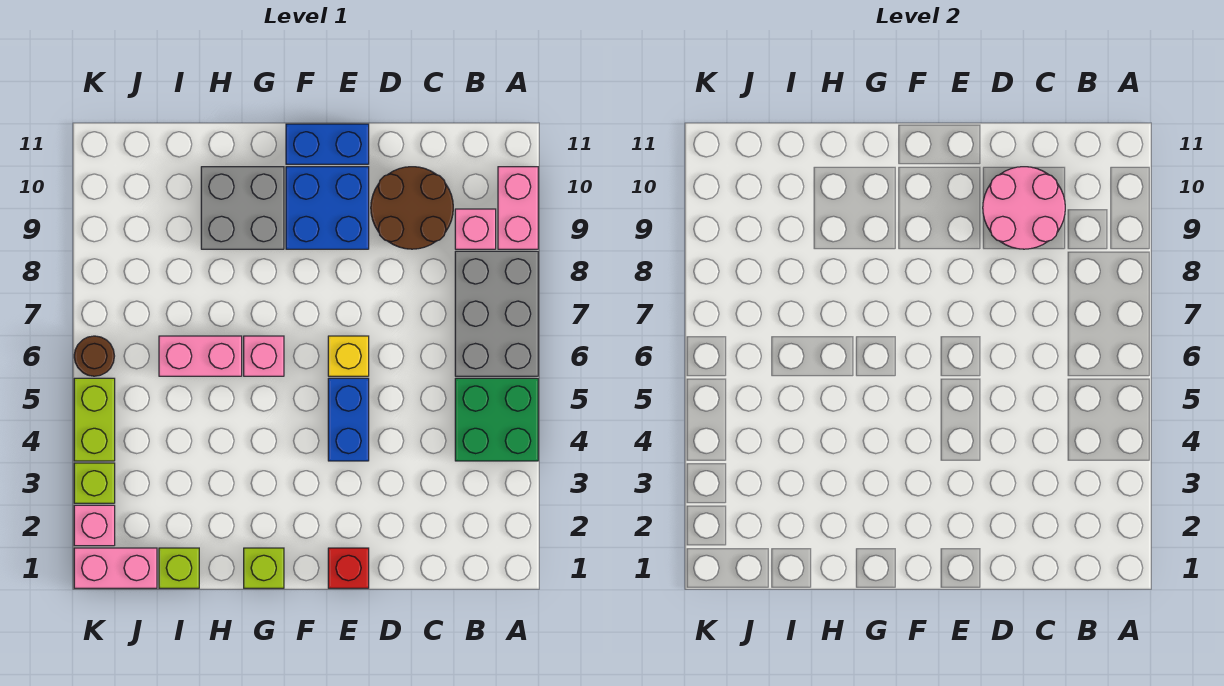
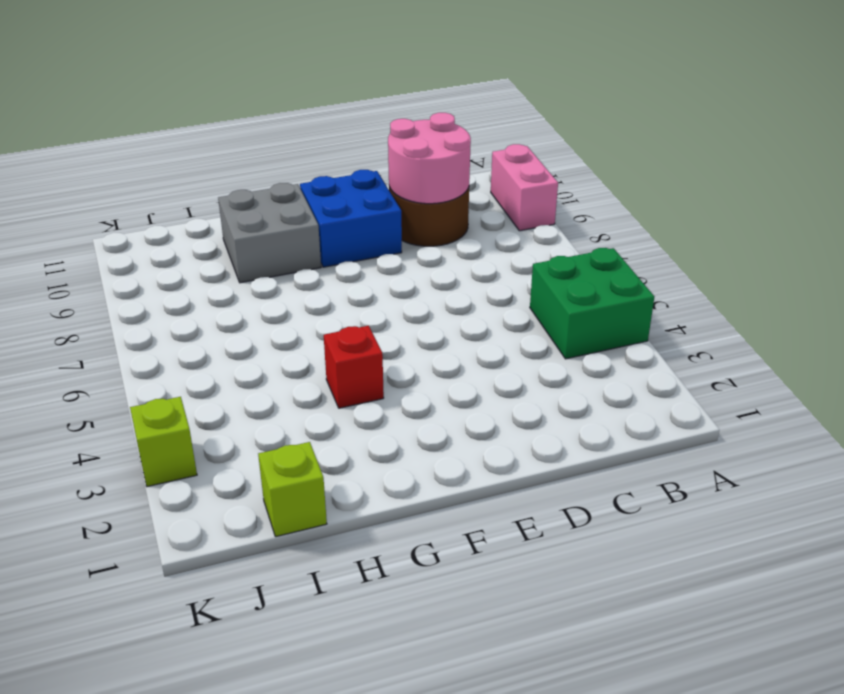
red brick G4 level 1 -> red brick E1 level 1
none -> grey brick A6:B8 level 1
none -> pink brick B9 level 1
none -> blue brick E4:E5 level 1

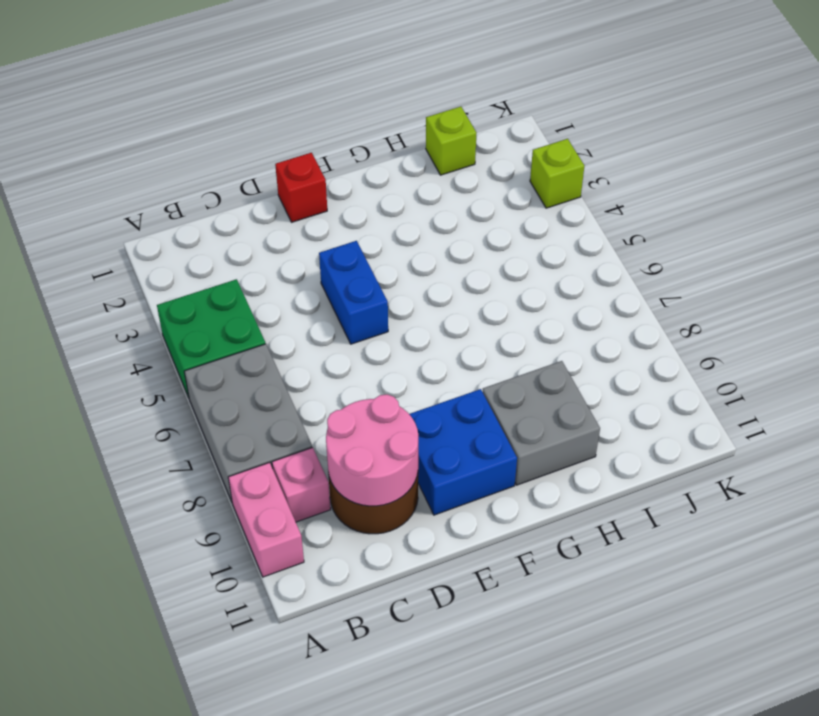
none -> yellow brick E6 level 1
none -> blue brick E11:F11 level 1
none -> lime brick G1 level 1

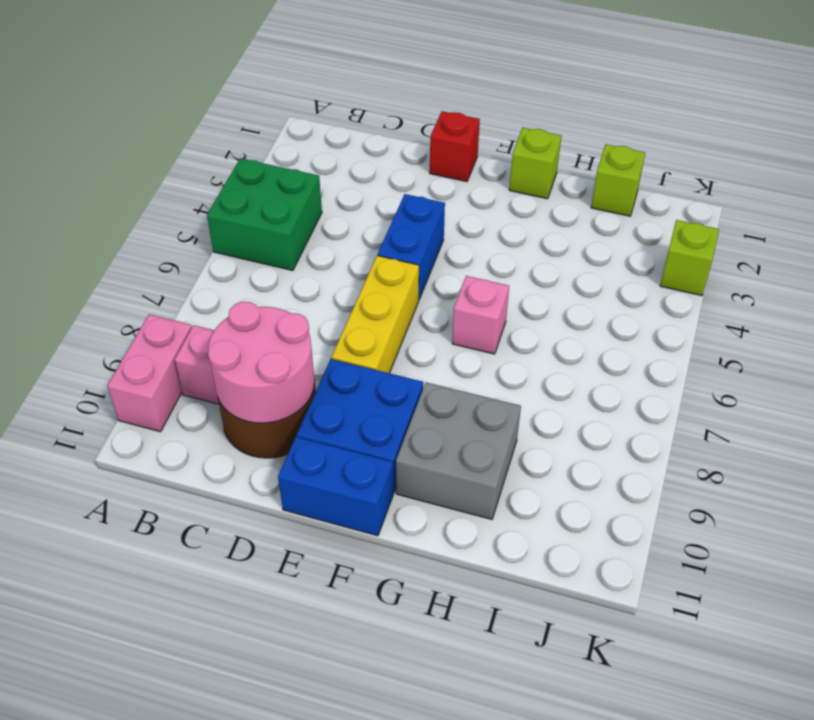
yellow brick E6:E8 level 1 -> yellow brick E6 level 1
none -> grey brick A6:B8 level 1
none -> pink brick H6:I6 level 1
none -> pink brick J1:K1 level 1

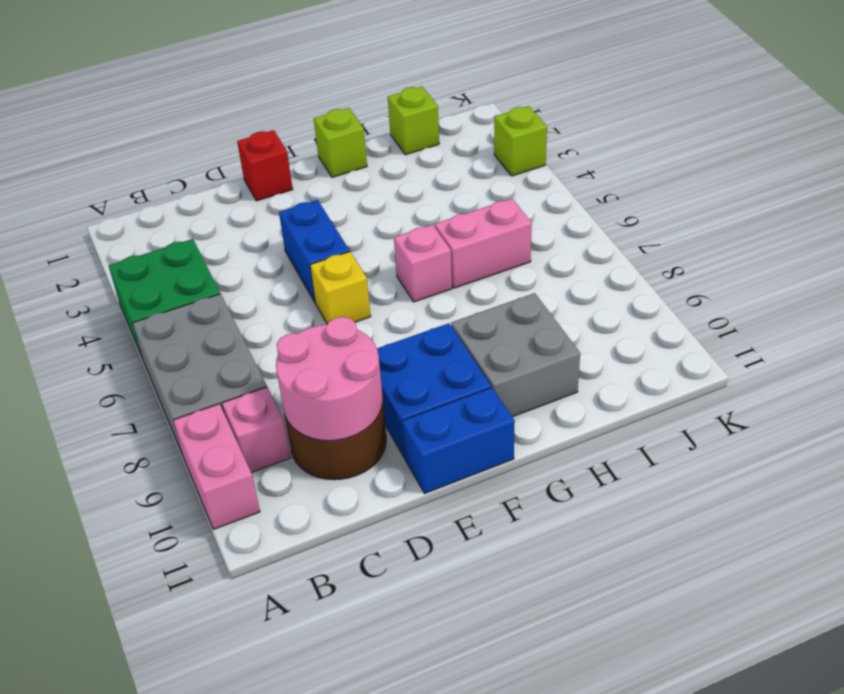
none -> pink brick J1:K1 level 1
none -> pink brick K2 level 1
none -> lime brick K4:K5 level 1

